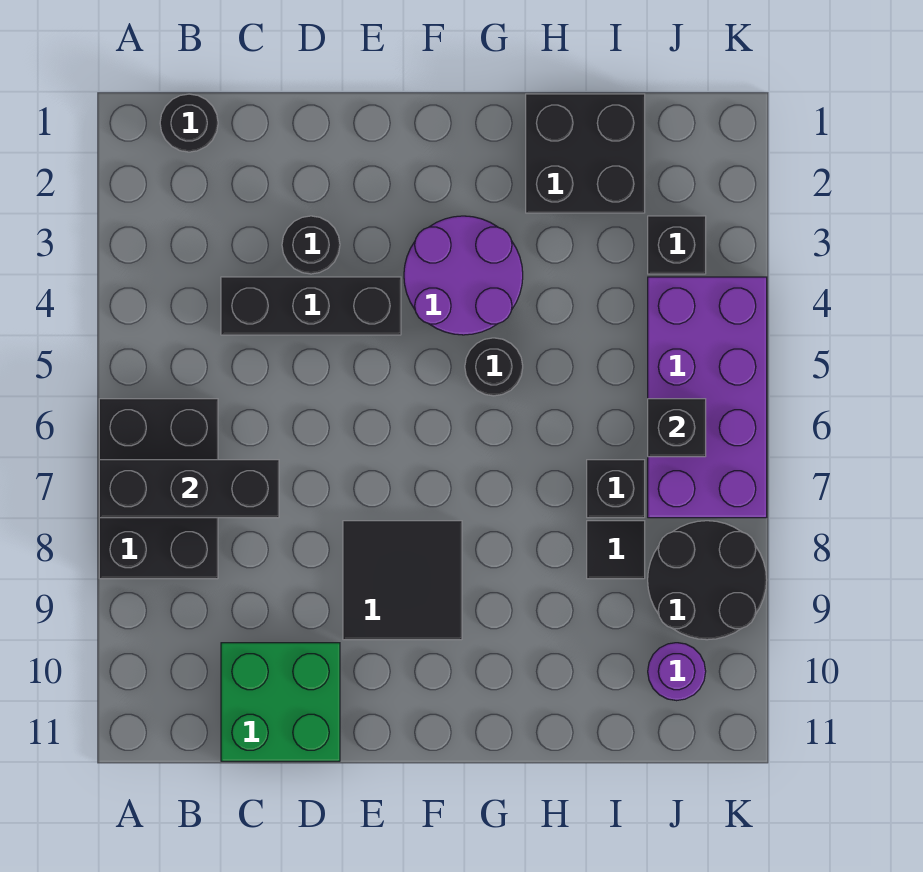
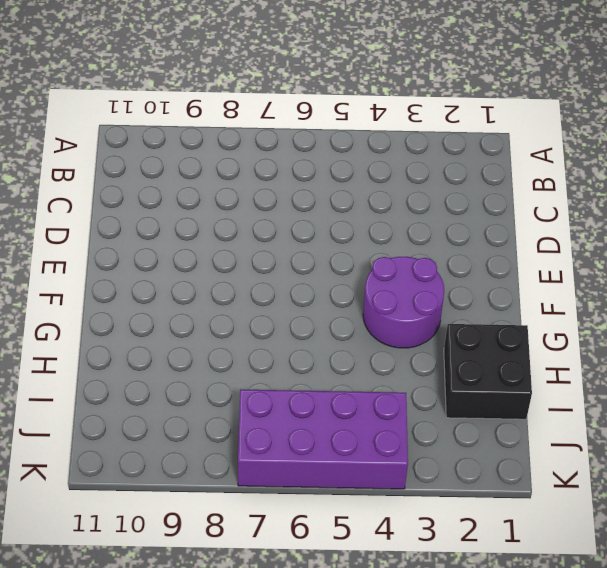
none -> black brick A6:B8 level 1
none -> black round brick B1 level 1
none -> black brick C4:E4 level 1

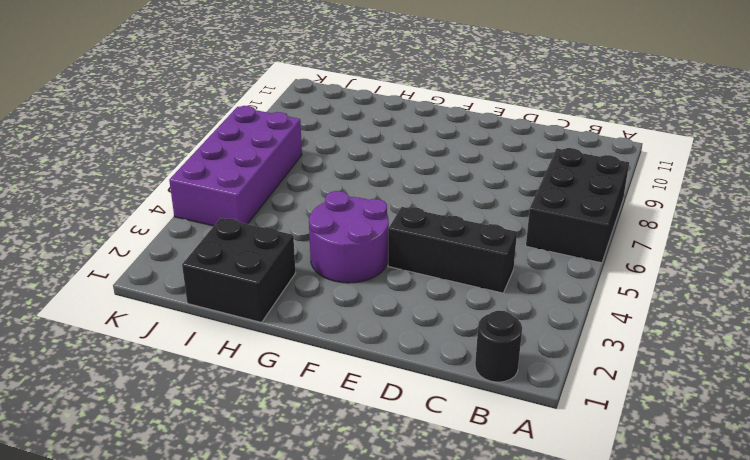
none -> green brick C10:D11 level 1
none -> black round brick D3 level 1
none -> black tile E8:F9 level 1

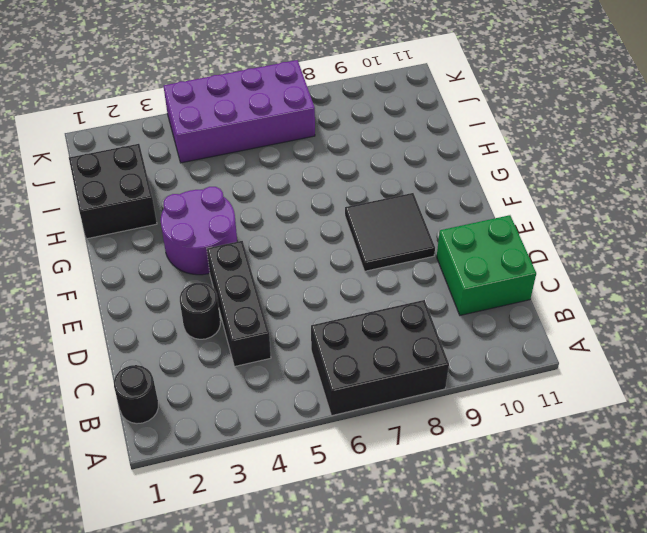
none -> black round brick G5 level 1
none -> black brick I7 level 1
none -> black tile I8 level 1

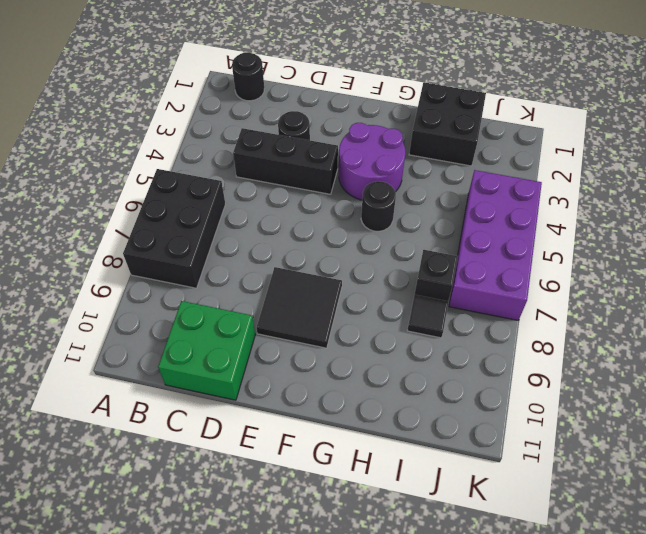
none -> black brick J3 level 1
none -> black round brick J8:K9 level 1
none -> purple round brick J10 level 1

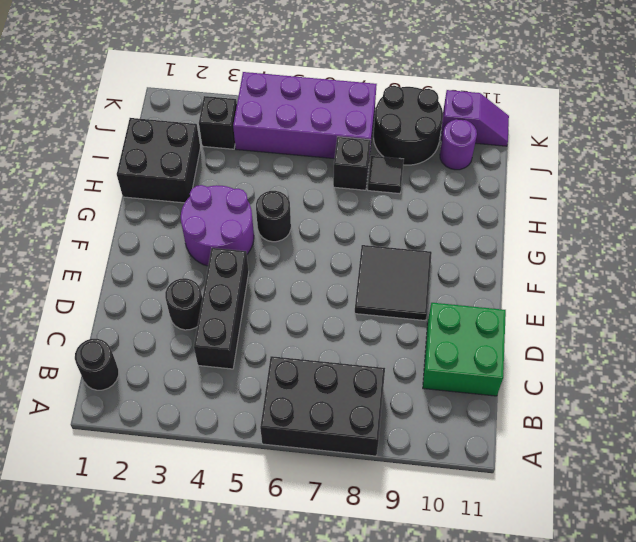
purple slope K10:K11 level 1 top 10 -> none
none -> black brick A7:C7 level 2
none -> black brick J6 level 2

